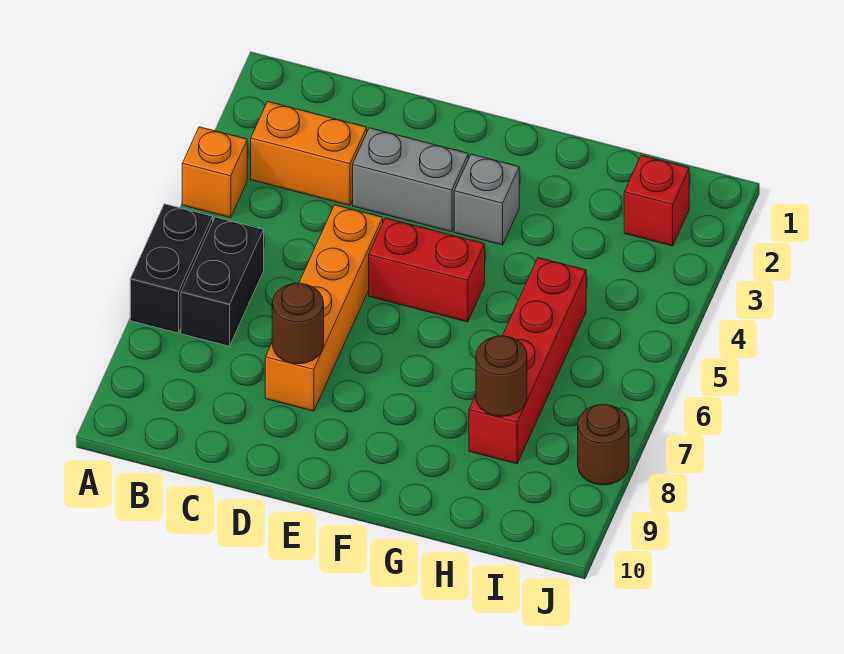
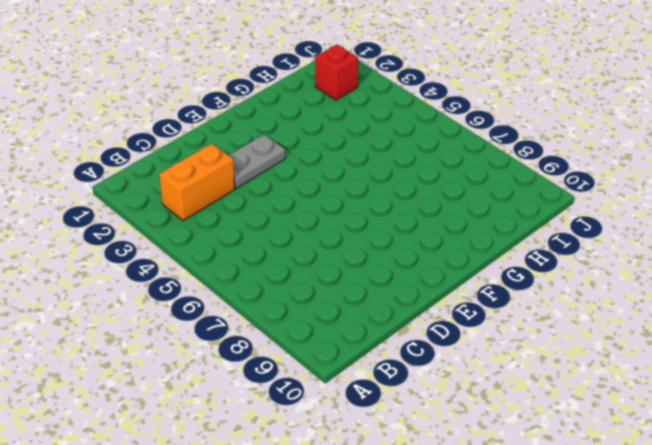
grey plate D3:E3 level 1 -> grey brick D3:E3 level 1
none -> orange brick A4 level 1
none -> black brick A6:A7 level 1
none -> black brick B6:B7 level 1

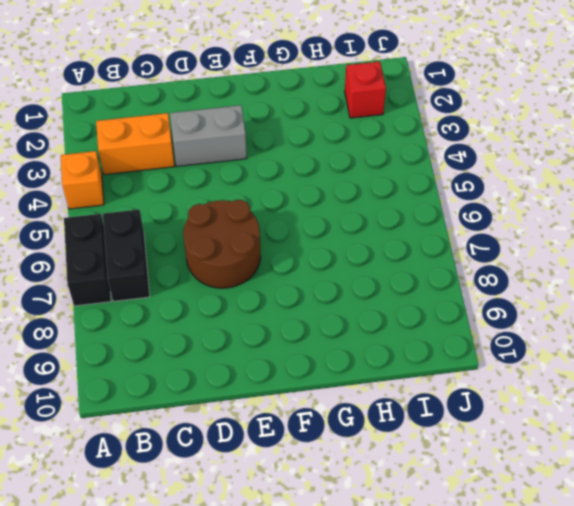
brown round brick D6:E7 level 1 -> orange brick D5:D8 level 1
none -> red brick E5:F5 level 1
none -> grey brick F3 level 1
none -> red brick H5:H8 level 1

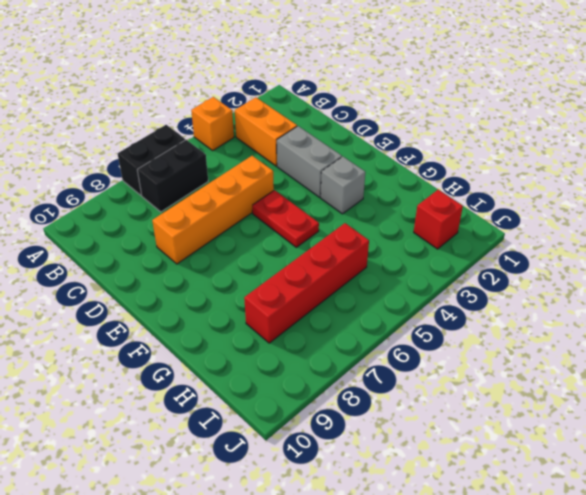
red plate E5:F5 level 1 -> red brick E5:F5 level 1
none -> brown round brick J8 level 1
none -> brown round brick D8 level 2
none -> brown round brick H8 level 2

